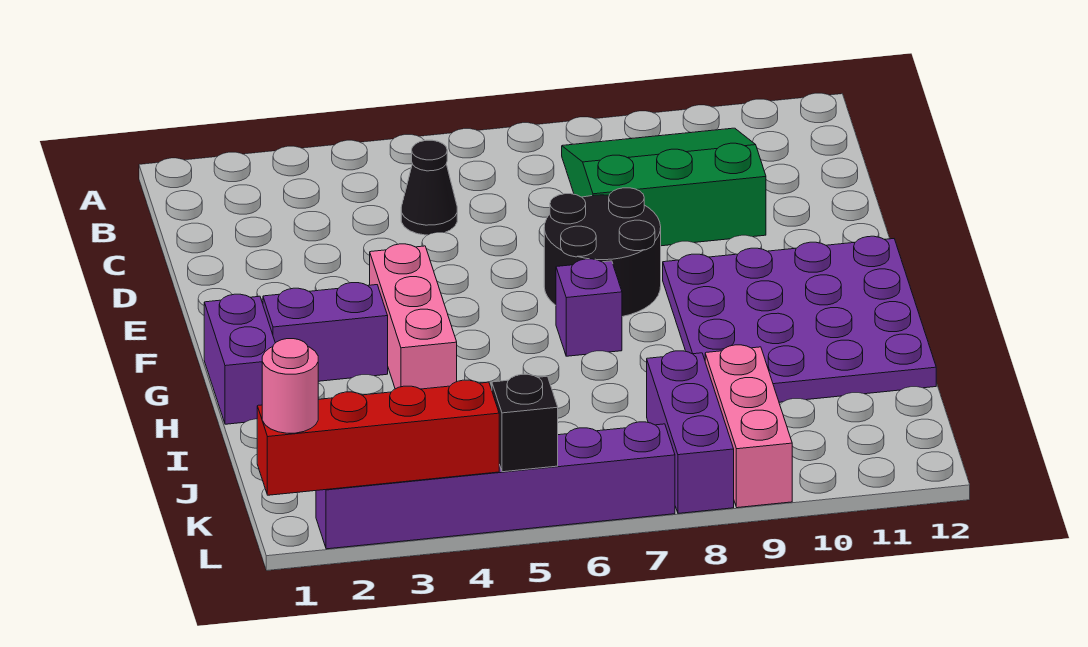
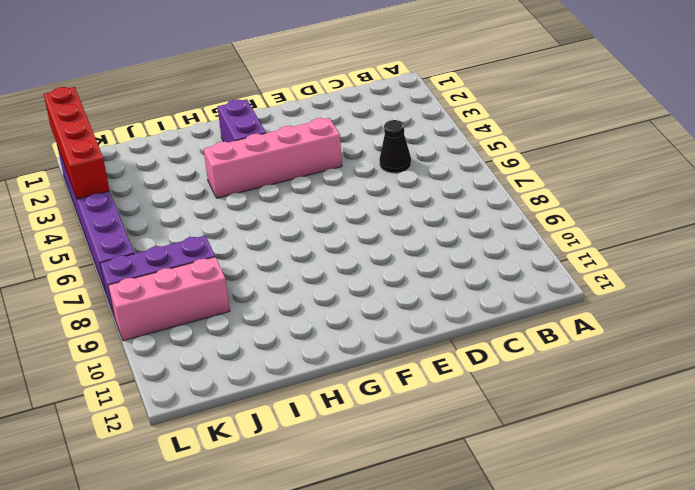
pink brick E4:H4 level 1 -> pink brick F4:H4 level 1
none -> green slope B8:D10 level 1 top D
none -> black round brick E7:F8 level 1
none -> purple plate F9:I12 level 1

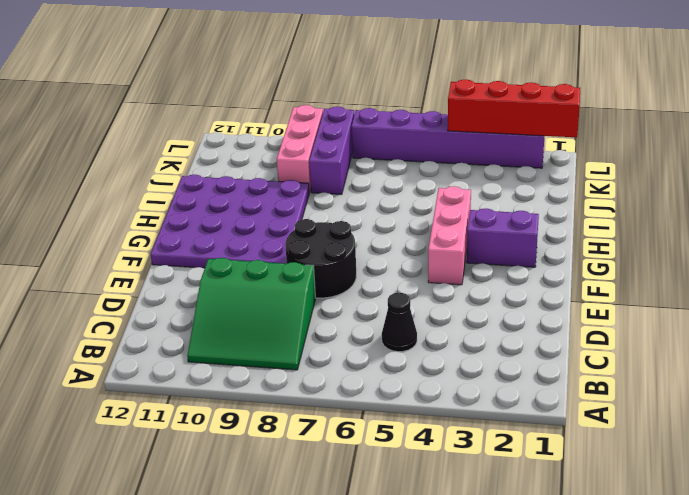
none -> purple brick G1:H1 level 1
none -> purple brick G7 level 1
none -> black brick L5 level 2

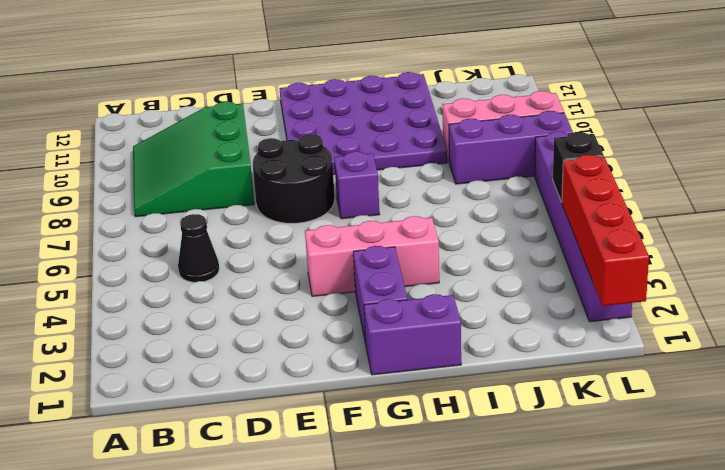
none -> pink round brick L1 level 3

